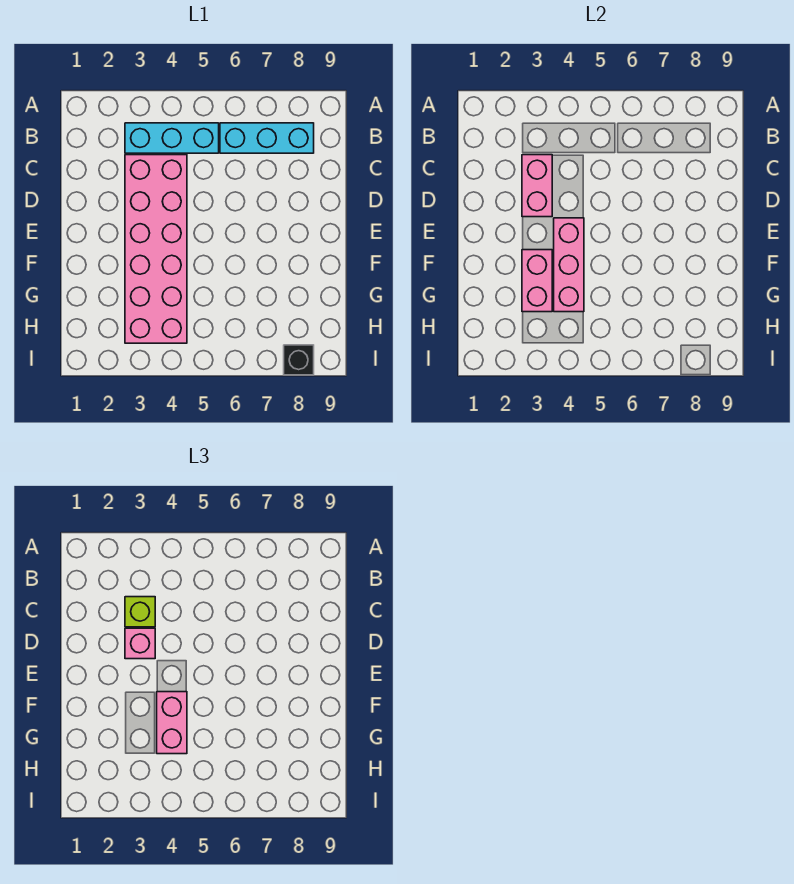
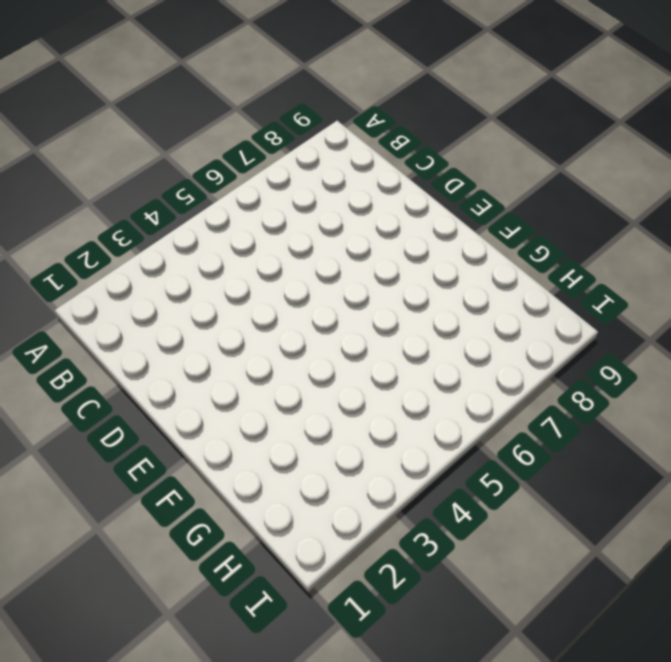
none -> cyan brick B3:B5 level 1
none -> cyan brick B6:B8 level 1

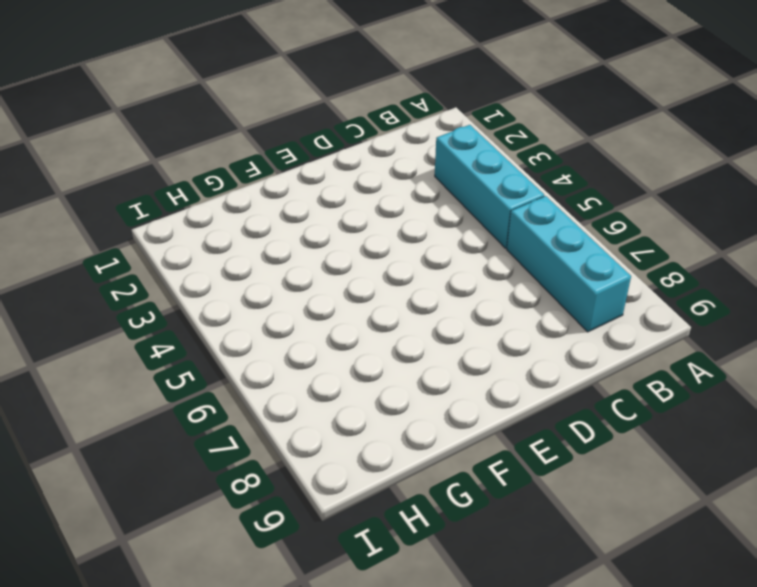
none -> pink brick C3:H4 level 1
none -> black brick I8 level 1

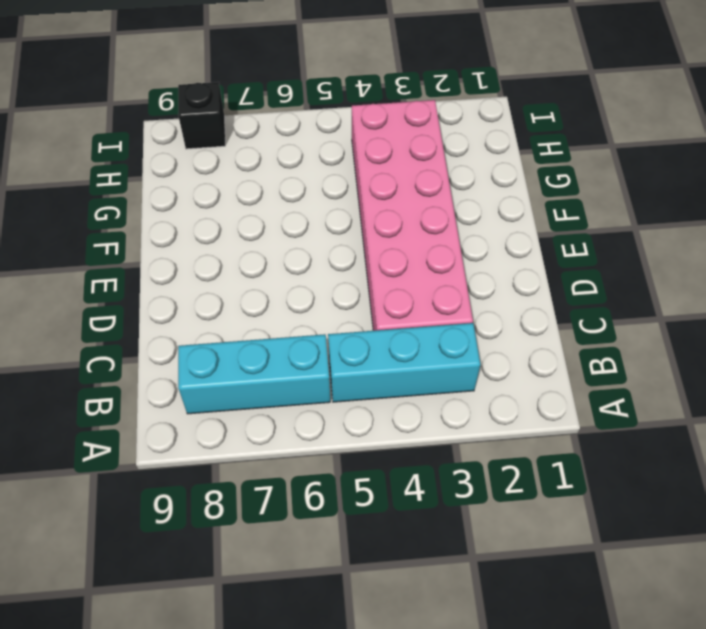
none -> pink brick C3:D3 level 2
none -> pink brick E4:G4 level 2

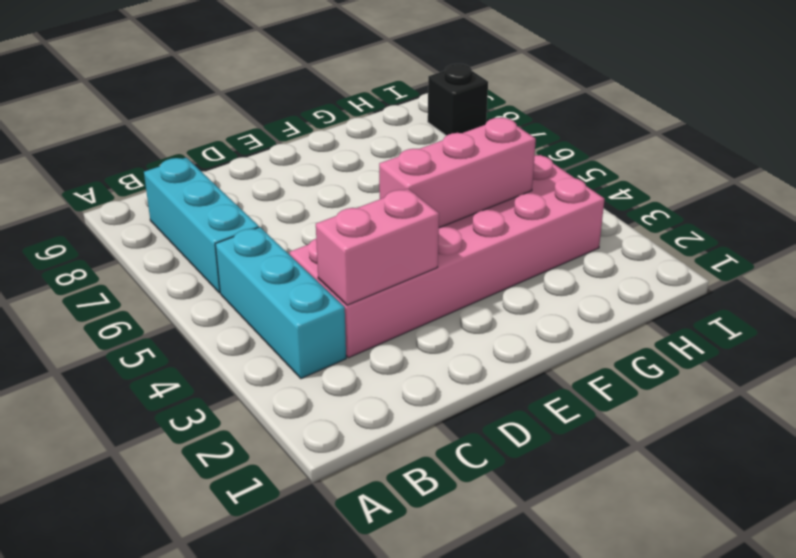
none -> pink brick F3:G3 level 2
none -> lime brick C3 level 3

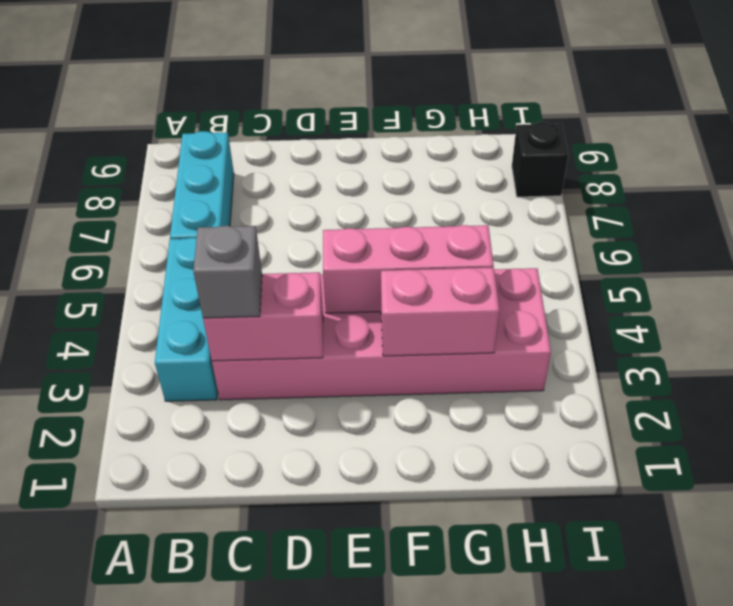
grey brick C3 level 3 -> lime brick C3 level 3
none -> pink brick D3 level 3
none -> pink brick F4:G4 level 3

